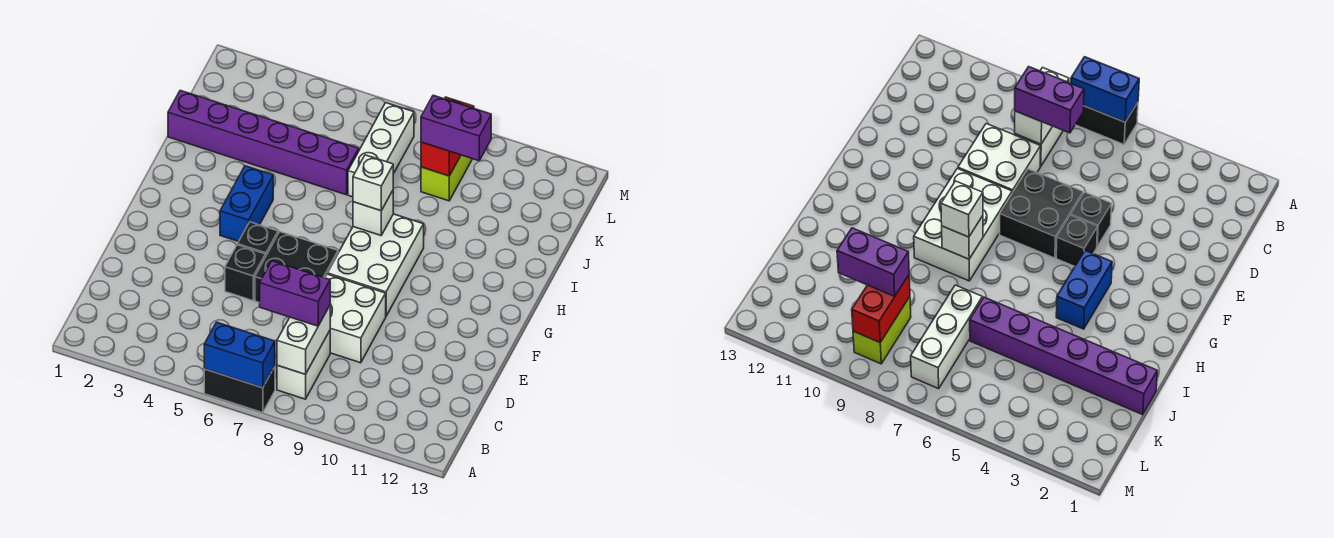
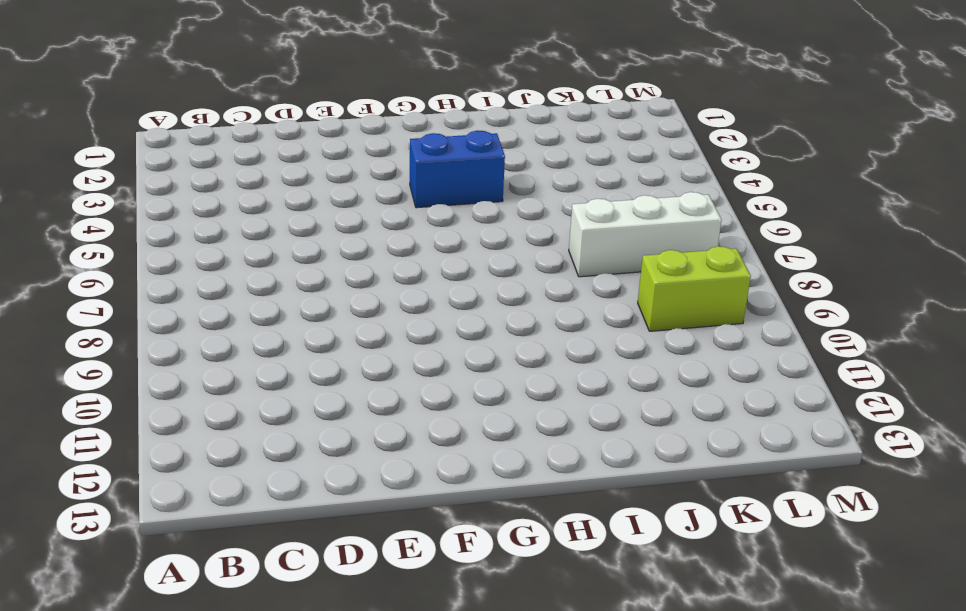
none -> black brick A6:A7 level 1
none -> white brick B8:C8 level 1
none -> white brick D8:E9 level 1

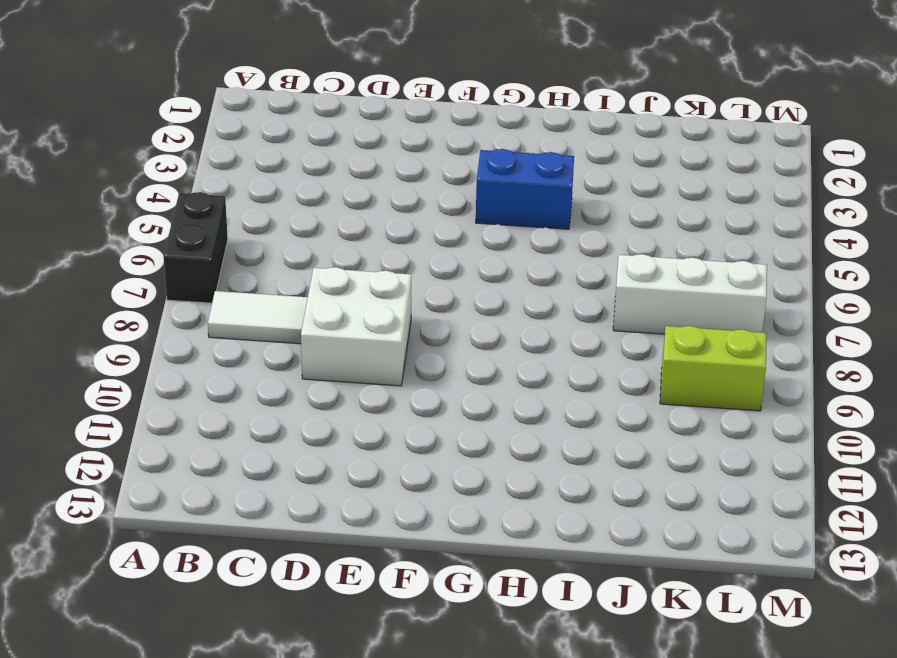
white tile B8:C8 level 1 -> white brick B8:C8 level 1
none -> black brick E5 level 1
none -> black brick E6:F7 level 1
none -> black brick F5 level 1

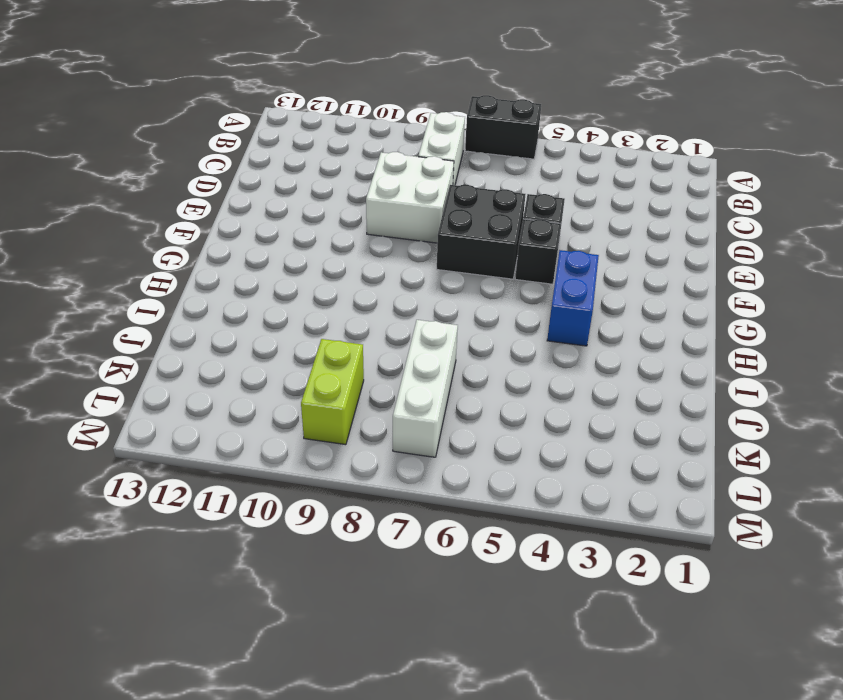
none -> white brick F8:H9 level 1
none -> purple brick J1:J6 level 1
none -> blue brick A6:A7 level 2

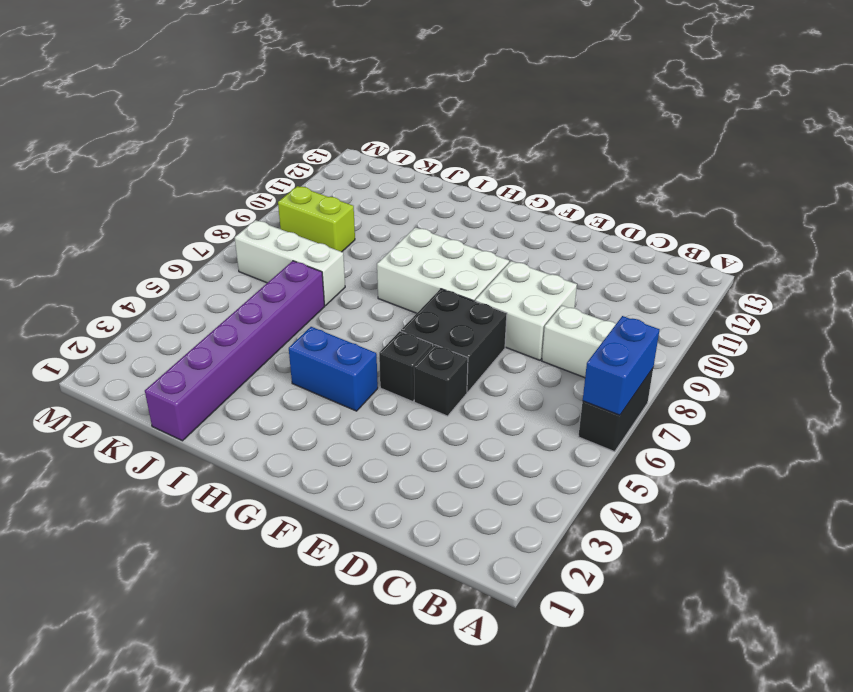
none -> white brick B8:C8 level 2
none -> white brick H8 level 2
none -> red brick K9:L9 level 2

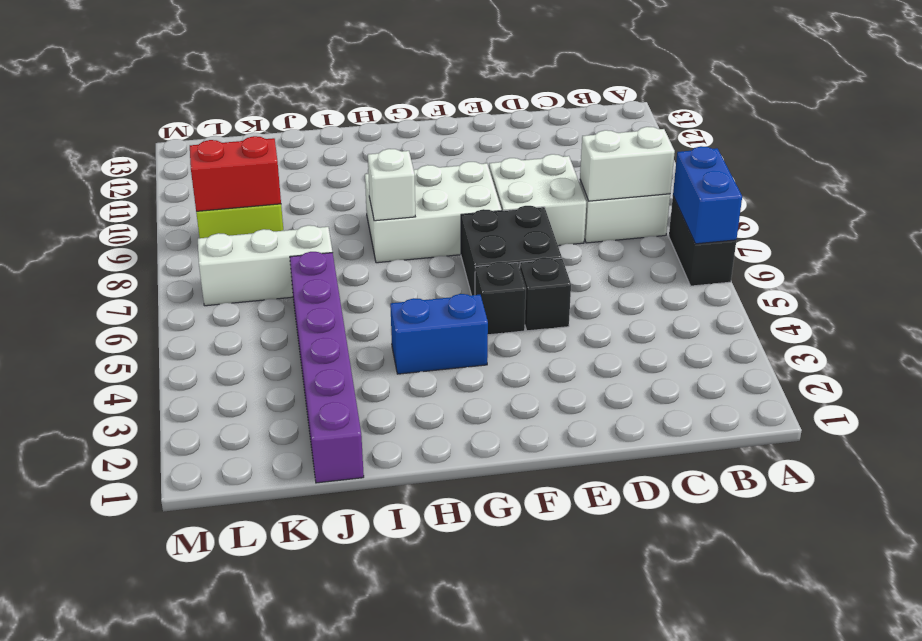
none -> purple brick C7:C8 level 3
none -> white brick H8 level 3
none -> purple brick K9:K10 level 3

